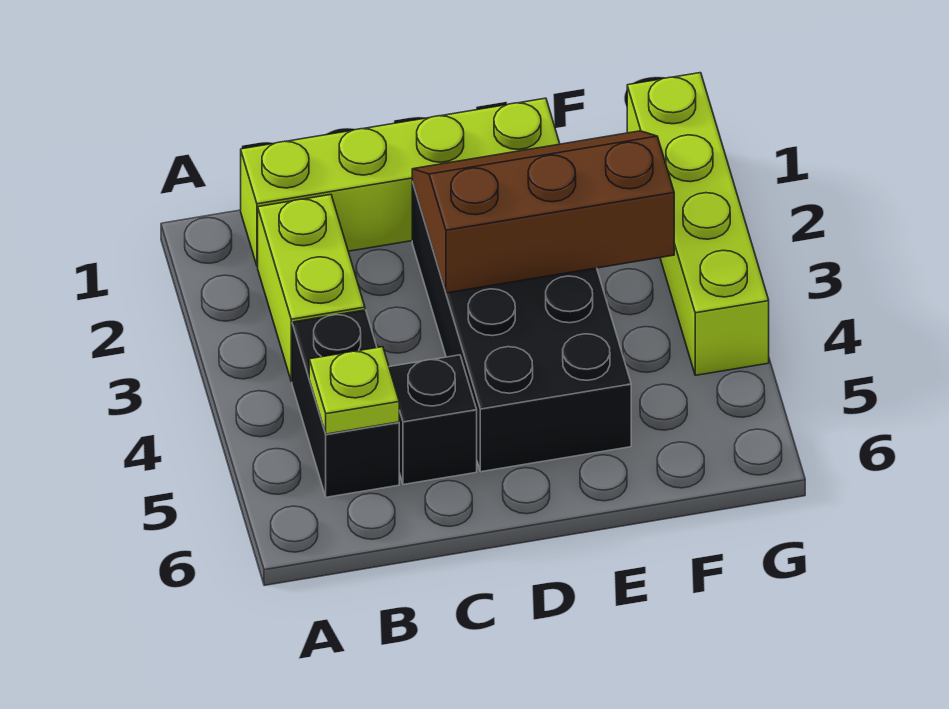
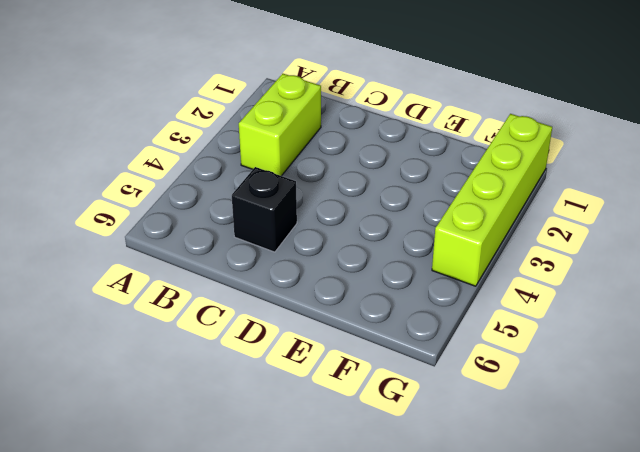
none -> lime brick B1:E1 level 1
none -> black brick B4:B5 level 1

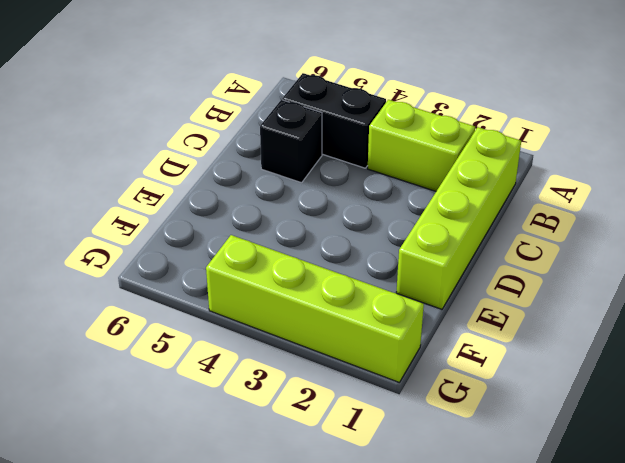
none -> black brick D2:E5 level 1
none -> lime plate B5 level 2

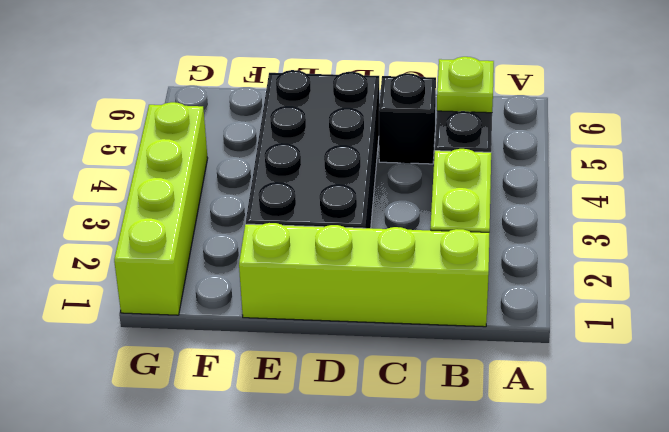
none -> brown slope D2:F3 level 2 top 3

